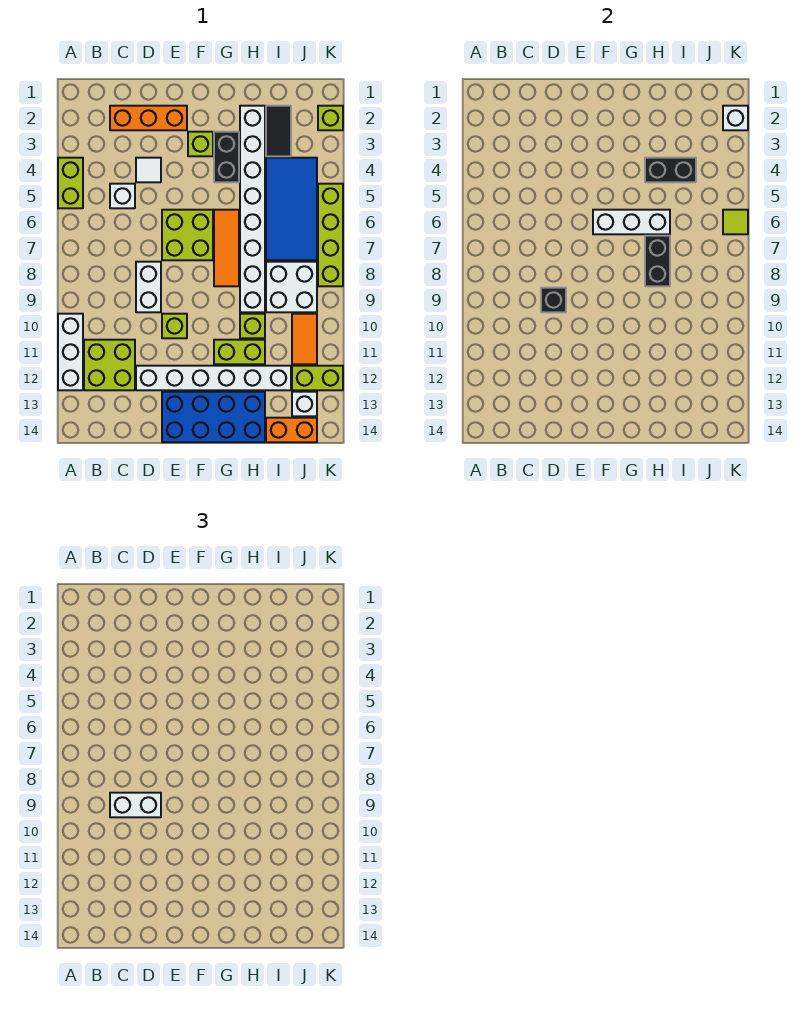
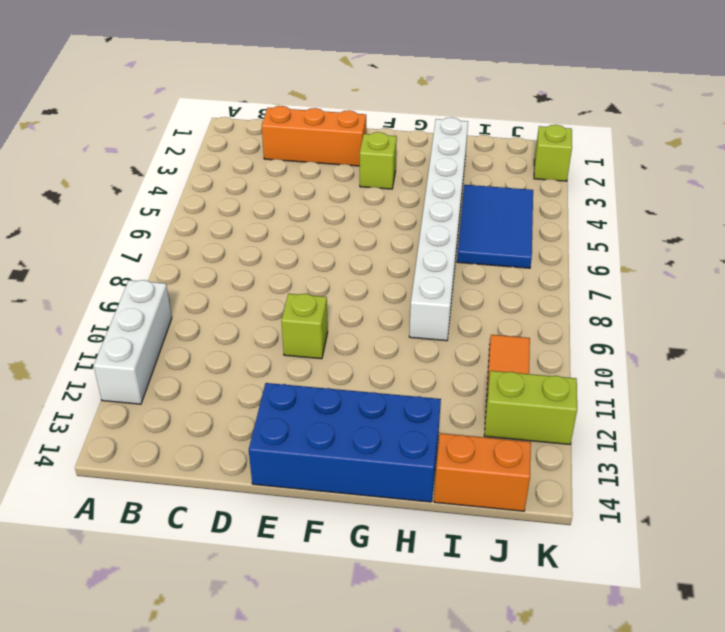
blue tile I4:J6 level 1 -> blue tile I4:J7 level 1
none -> lime brick A4:A5 level 1
none -> lime brick B11:C12 level 1
none -> white brick C5 level 1
none -> white tile D4 level 1

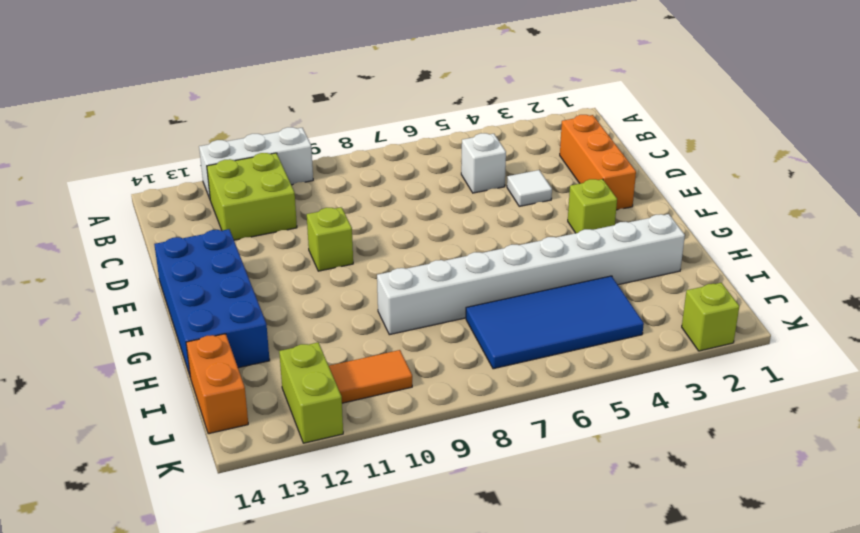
none -> lime brick A4:A5 level 1
none -> white brick D8:D9 level 1
none -> white brick D12:I12 level 1
none -> lime brick E6:F7 level 1

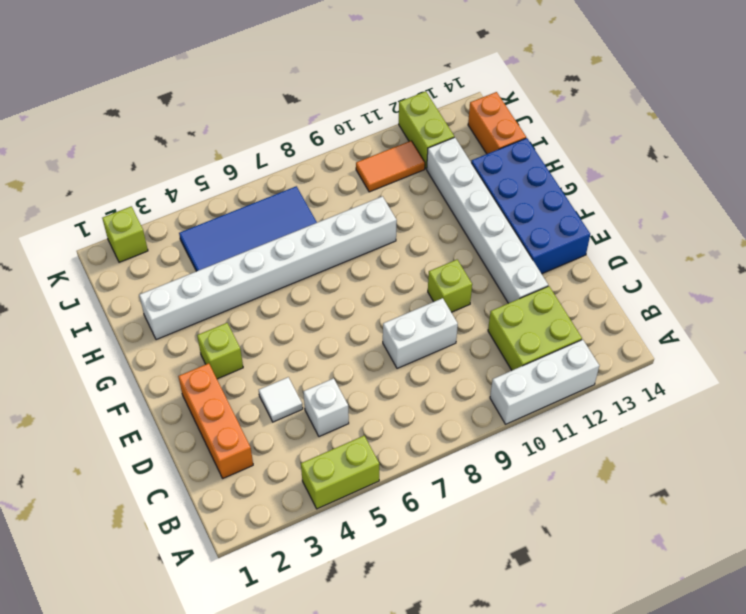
none -> lime brick E6:F7 level 1
none -> black brick G3:G4 level 1
none -> orange tile G6:G8 level 1
none -> lime brick G11:H11 level 1

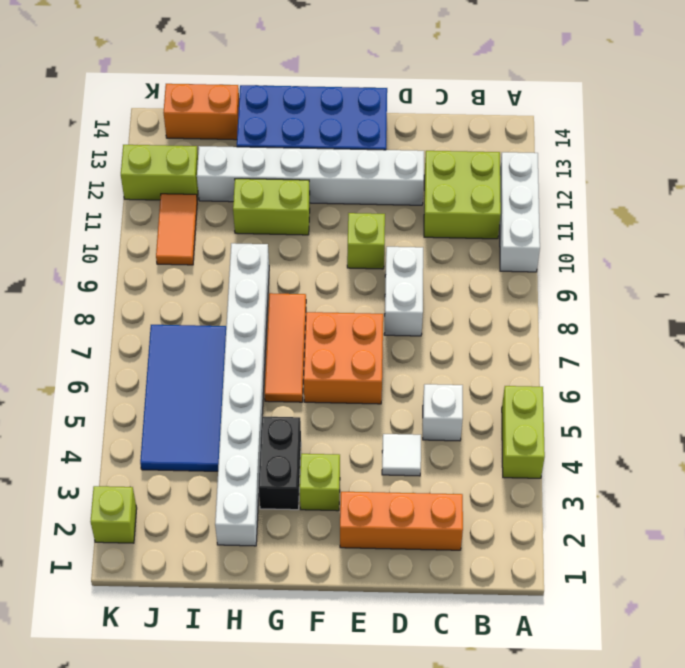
orange brick E6:F7 level 1 -> lime brick E6:F7 level 1
none -> lime brick H10 level 1
none -> black tile I2:I3 level 1
none -> white brick I8:J9 level 1
none -> white brick J13 level 1

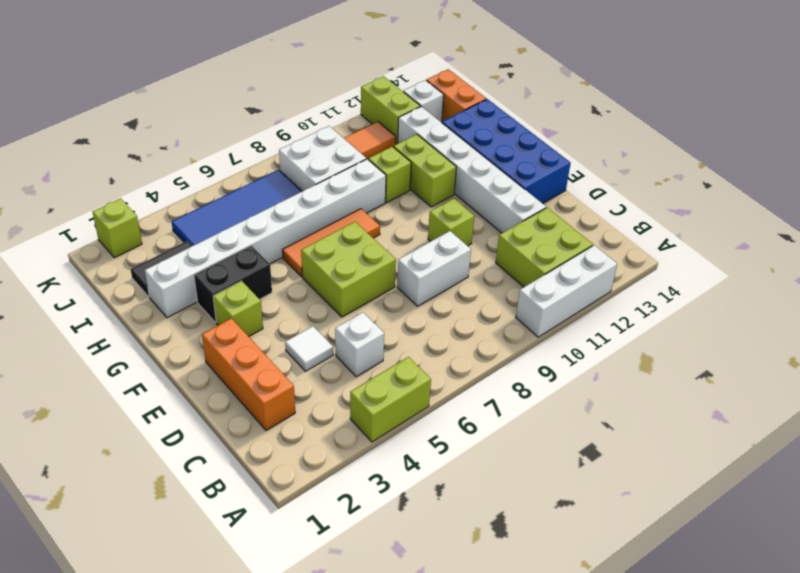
none -> lime brick K5:K8 level 1
none -> black brick D9 level 2
none -> white brick F6:H6 level 2
none -> black brick H4:I4 level 2

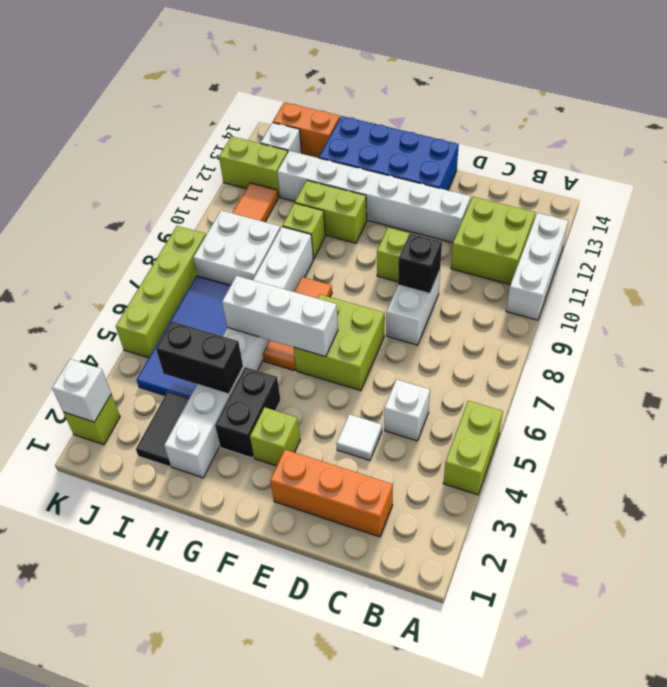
none -> black brick H7:H8 level 2
none -> lime tile K6 level 2
none -> white brick C9:D9 level 3

